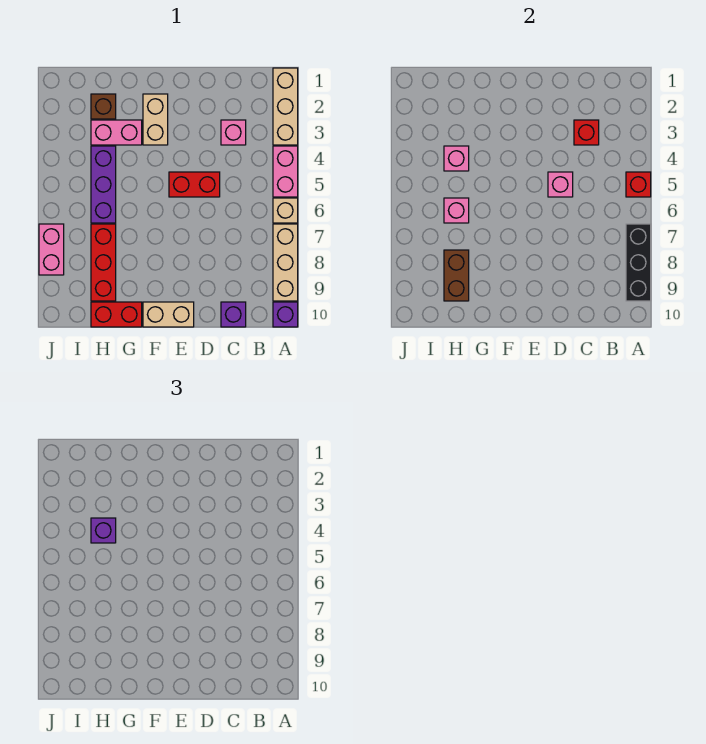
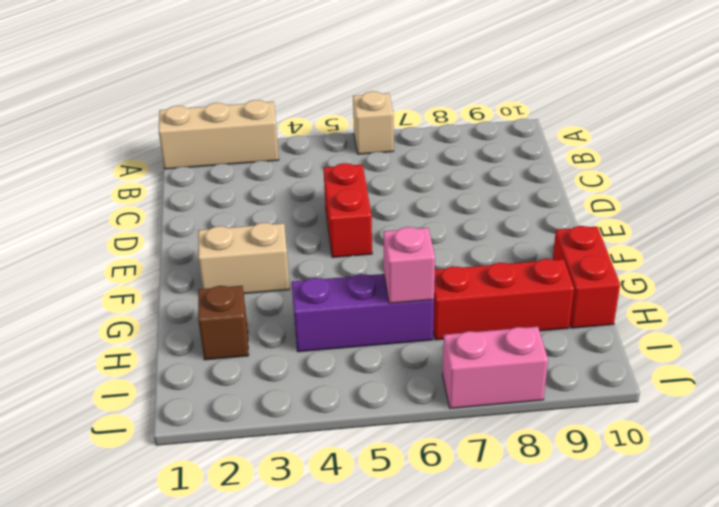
none -> pink brick A4:A5 level 1
none -> tan brick A7:A9 level 1
none -> purple brick A10 level 1

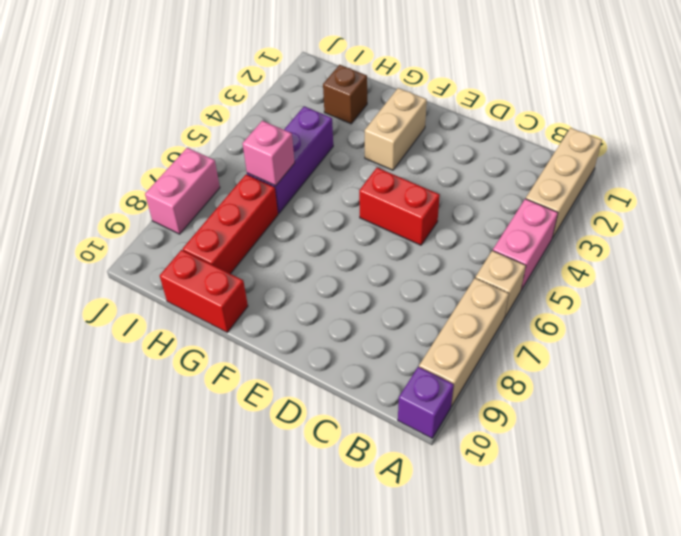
none -> pink brick C3 level 1
none -> purple brick C10 level 1
none -> tan brick E10:F10 level 1

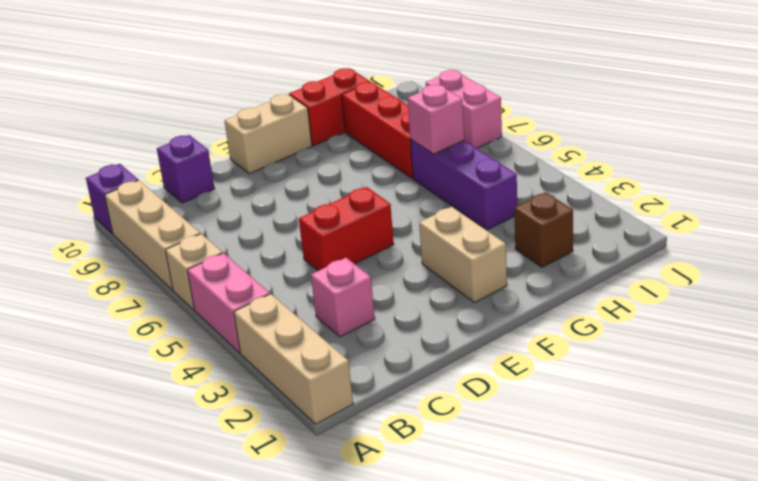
none -> pink brick G3:H3 level 1
none -> red brick A5 level 2
none -> black brick A7:A9 level 2

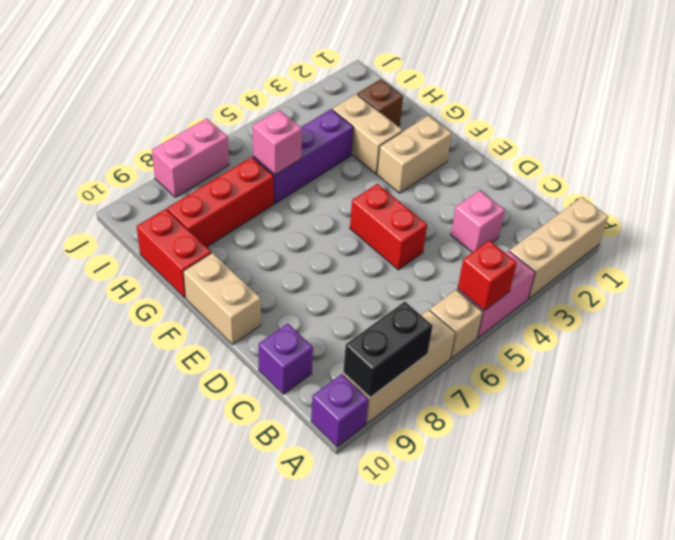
black brick A8:A9 level 2 -> black brick A7:A9 level 2
tan brick G3:H3 level 1 -> pink brick G3:H3 level 1
none -> red brick C3 level 2
none -> pink brick D5 level 2
none -> pink brick H4 level 2

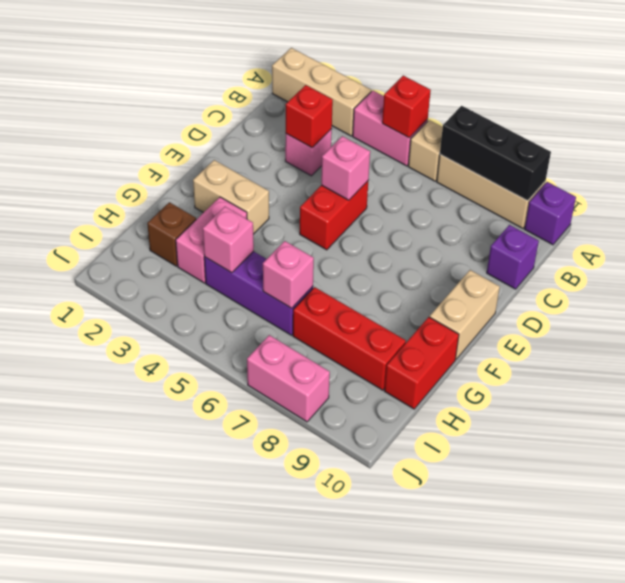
none -> brown brick H8:H9 level 2
none -> purple brick H4 level 3

